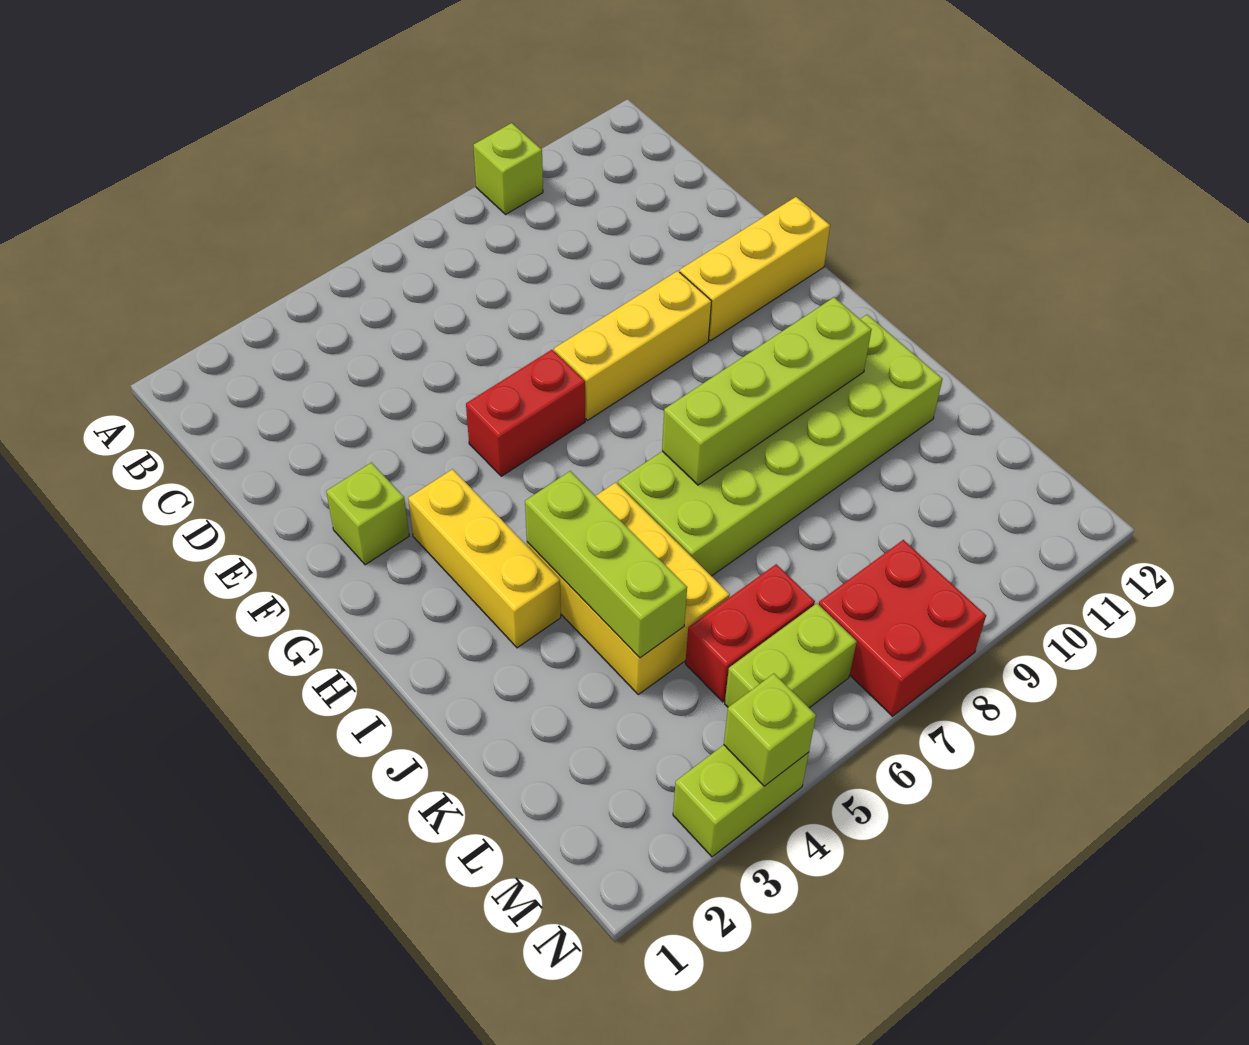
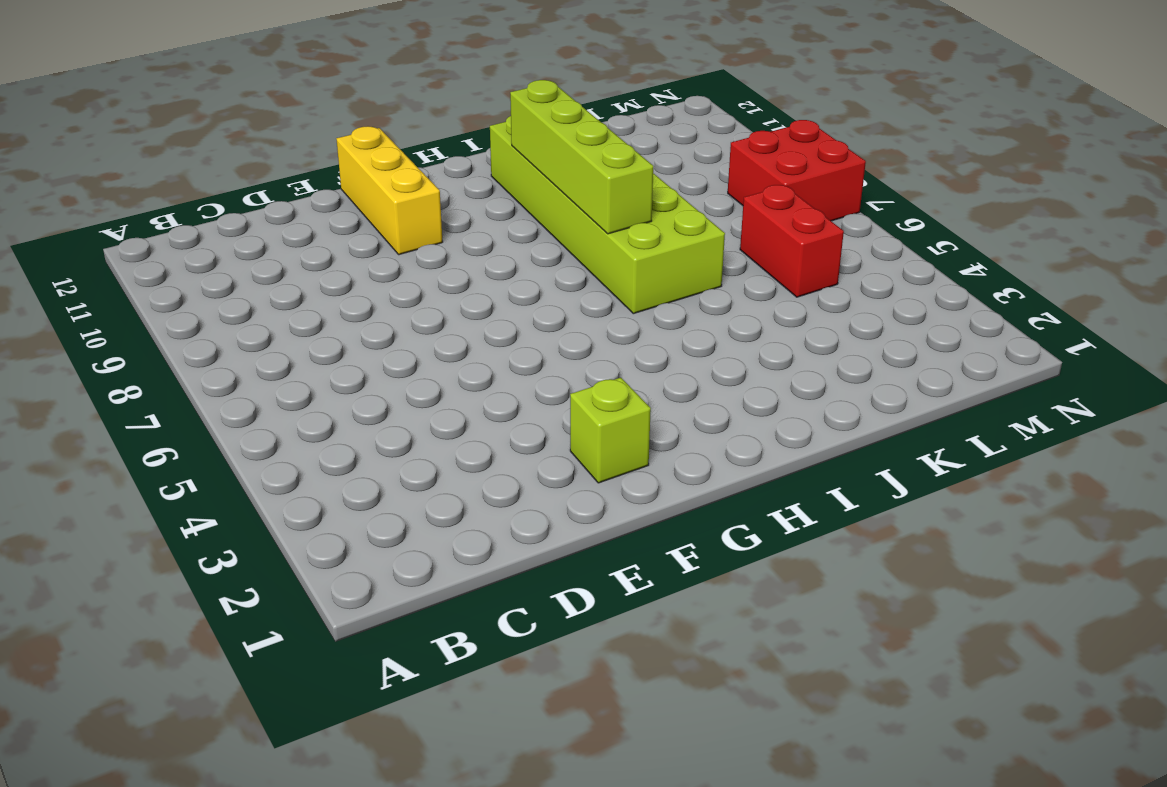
none -> lime brick A9 level 1
none -> red brick F5:F6 level 1
none -> yellow brick F7:F9 level 1

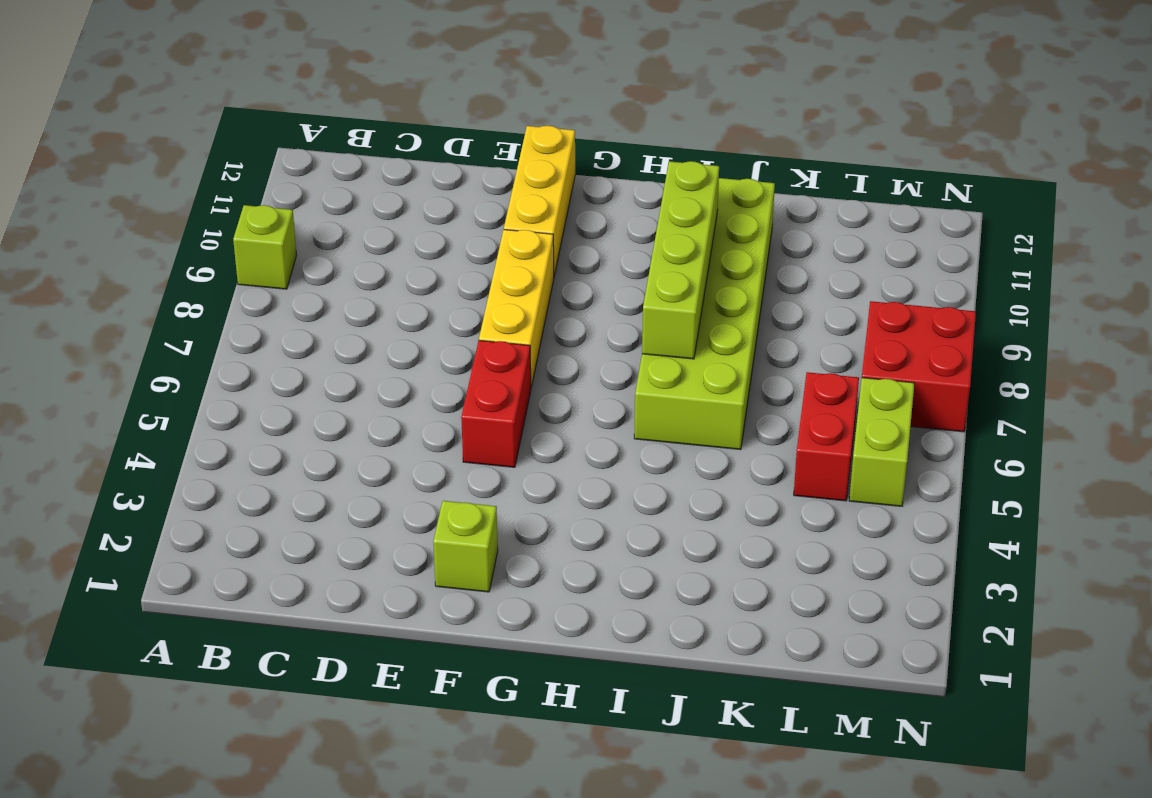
none -> yellow brick G3:I3 level 1
none -> yellow brick I4:K5 level 1
none -> lime brick N3:N4 level 1

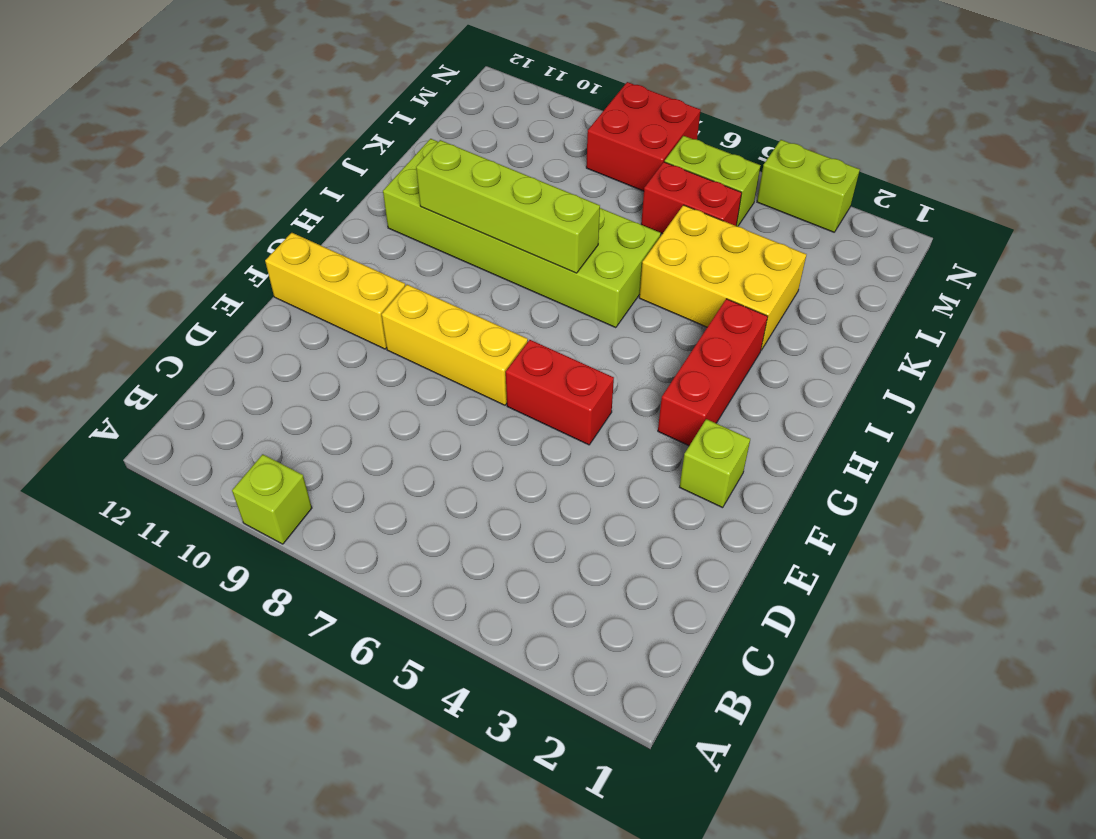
red brick G3:I3 level 1 -> yellow brick G3:I3 level 1
yellow brick J3:K5 level 1 -> yellow brick I4:K5 level 1
none -> lime brick I4:K4 level 2
none -> lime brick N4 level 2

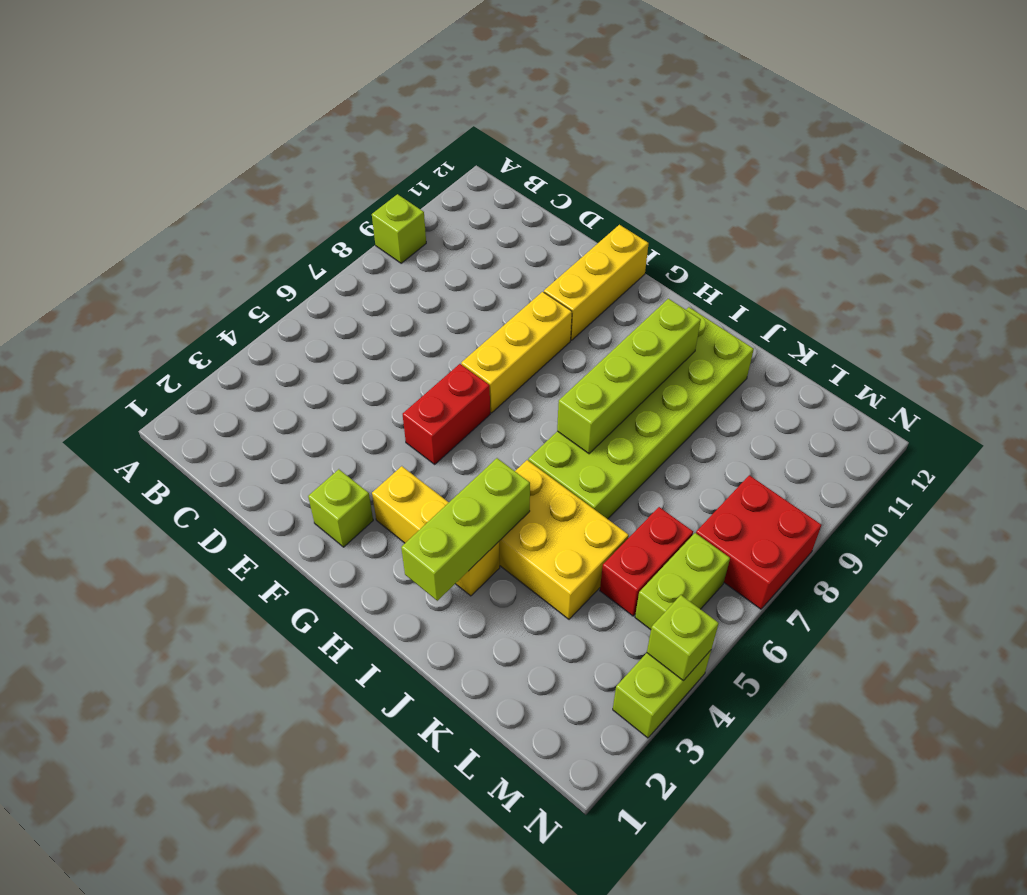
lime brick I2:I4 level 2 -> lime brick I4:K4 level 2

